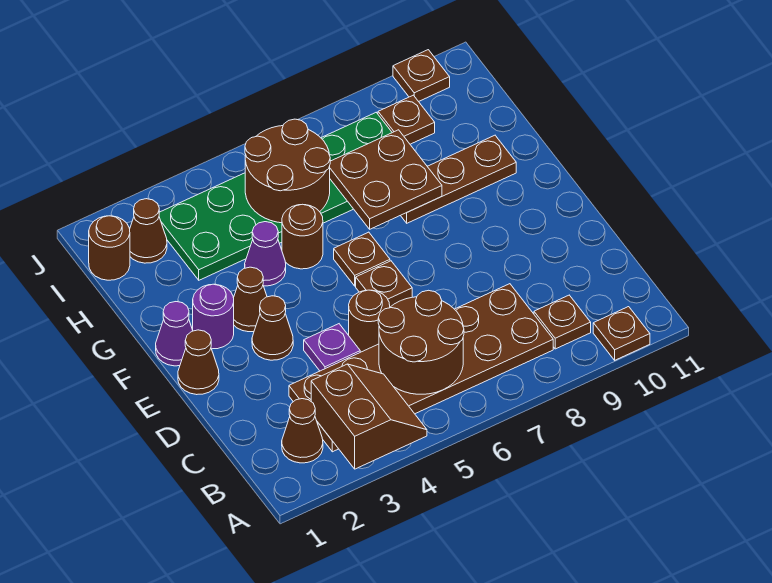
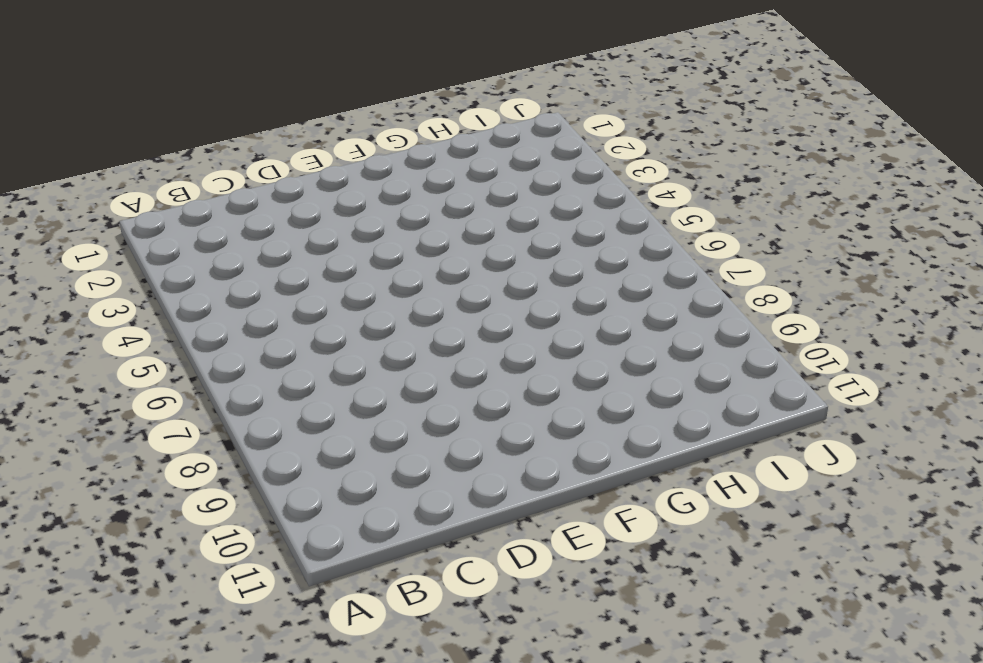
none -> brown plate A10 level 1
none -> brown cone B2 level 1
none -> brown plate B3:C8 level 1

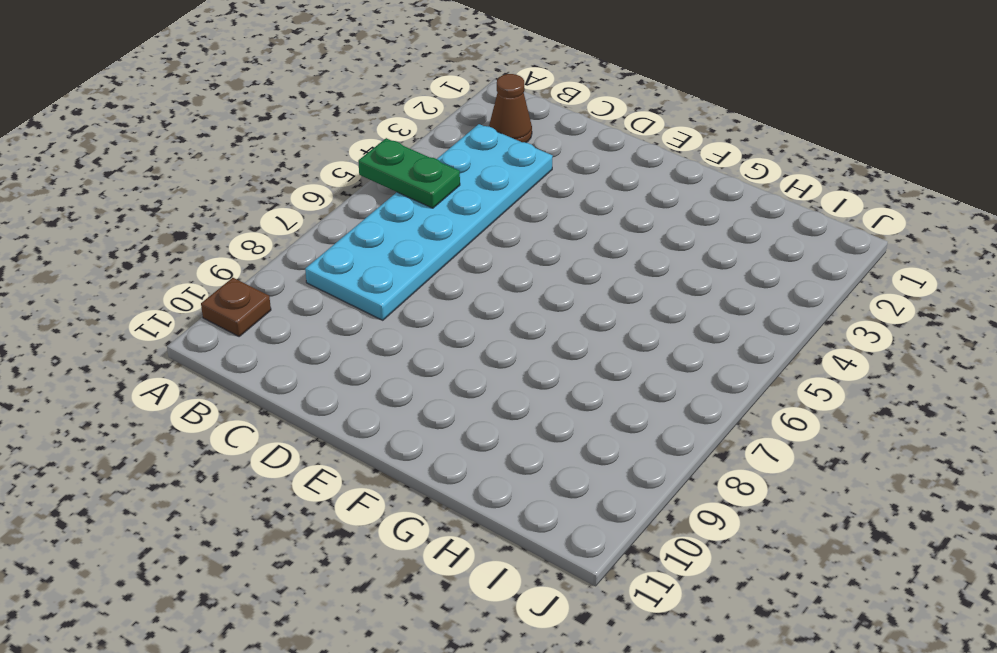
green plate A5:B5 level 2 -> brown round brick B5:C6 level 2
cyan plate B3:C8 level 1 -> brown plate B3:C8 level 1
none -> brown plate B9 level 1
none -> purple plate D4 level 1
none -> brown round brick D5 level 1

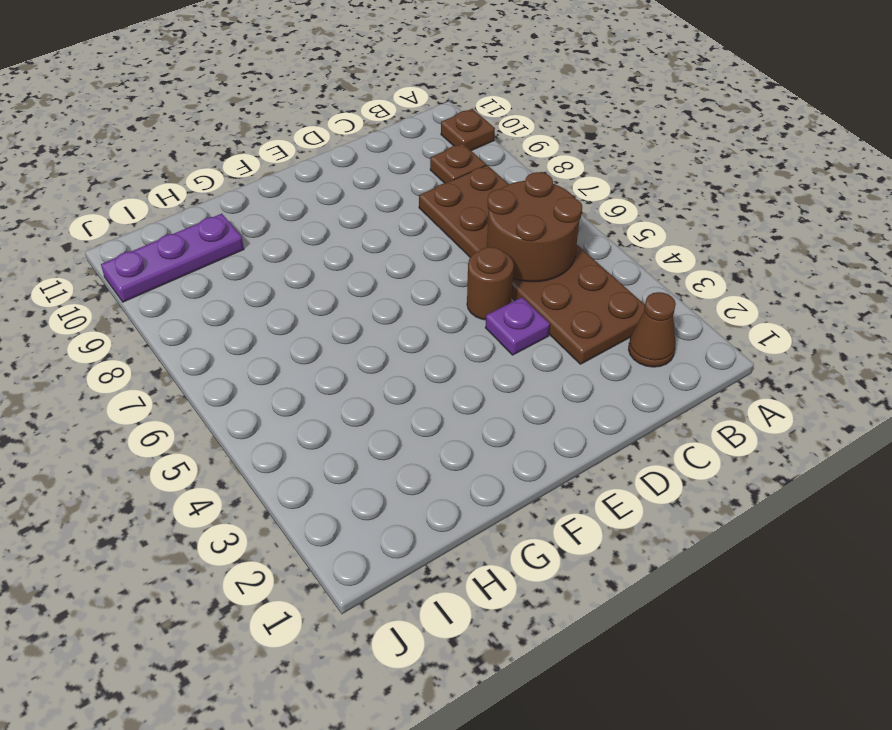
purple plate H10:J10 level 1 -> brown plate J10 level 1
none -> brown cone E1 level 1
none -> brown cone E3 level 1
none -> brown plate E6 level 1

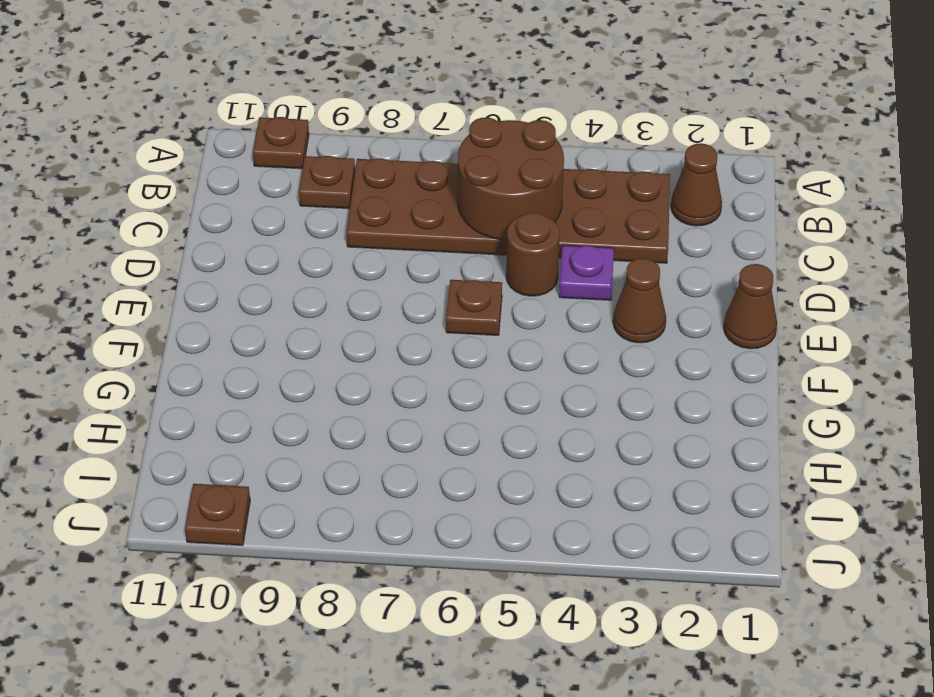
none -> purple cone F1 level 1
none -> purple round brick F2 level 1
none -> brown cone F3 level 1

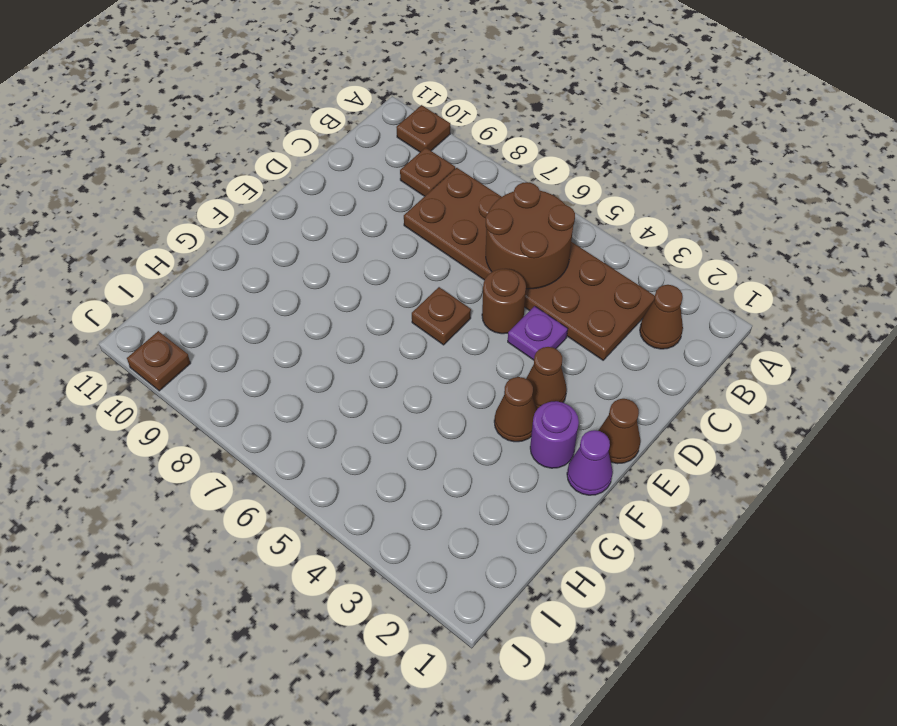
none -> brown plate F6 level 1
none -> purple cone G4 level 1
none -> brown round brick G5 level 1

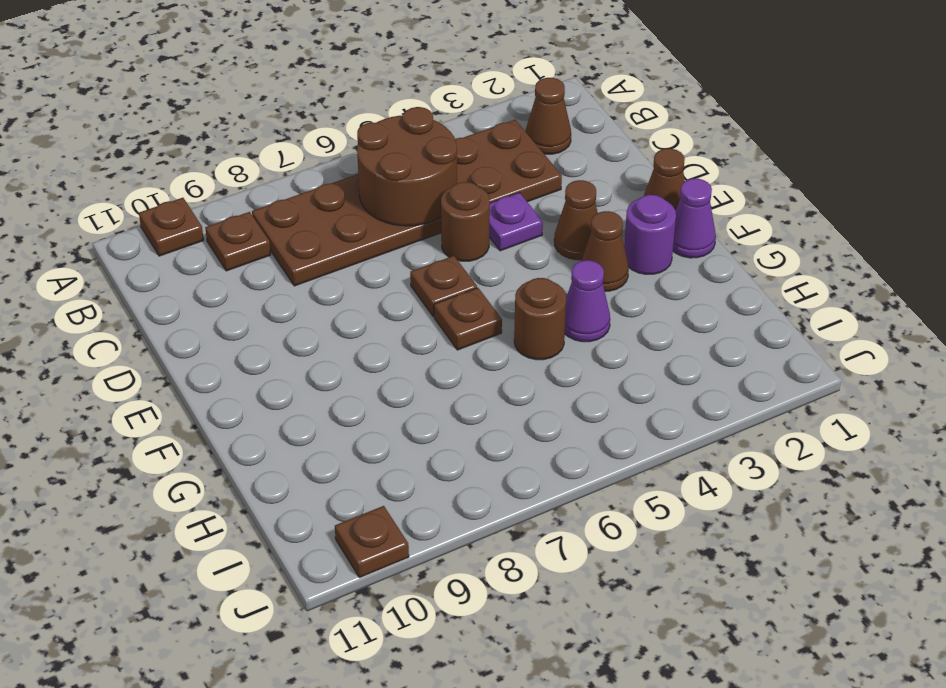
none -> brown plate G8:G10 level 1
none -> green plate H3:I8 level 1
none -> brown round brick I1 level 1

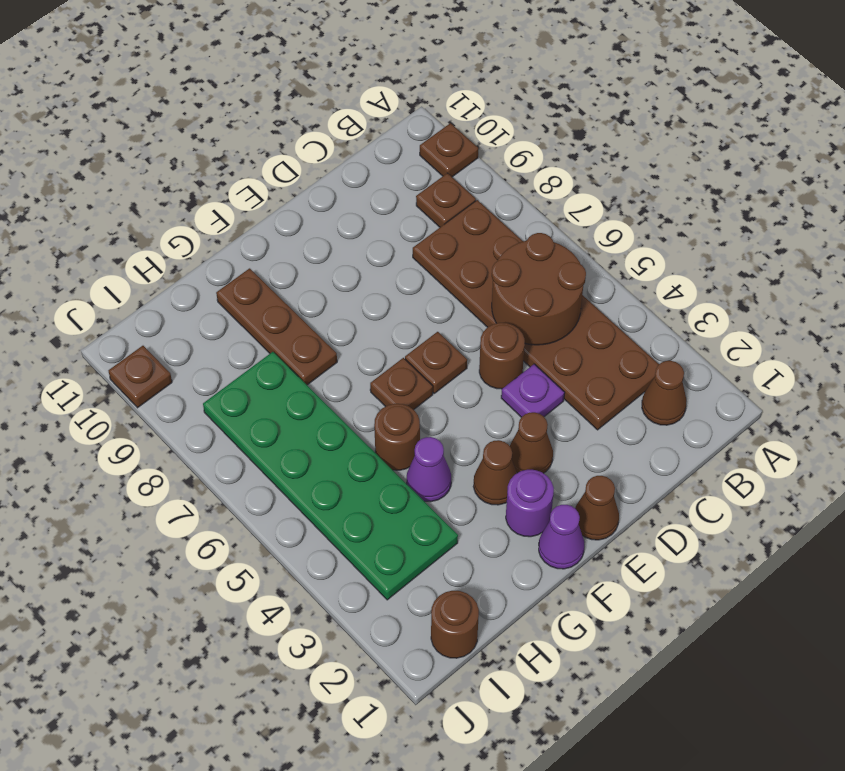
none -> brown cone I2 level 1
none -> brown plate I9 level 1
none -> brown slope A3:B4 level 2 top 3

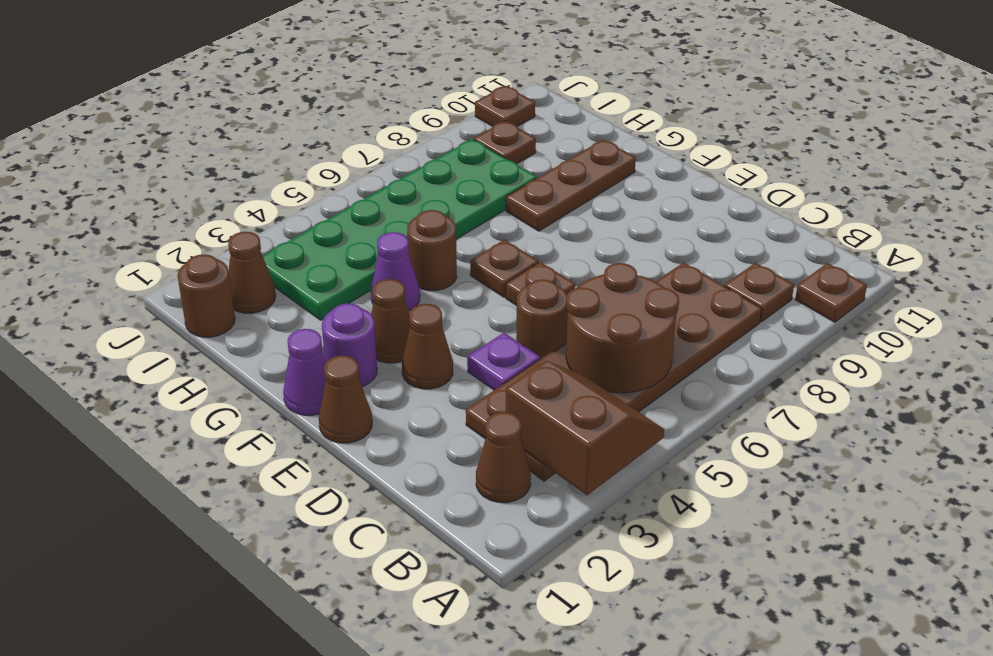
none -> brown plate G7:H8 level 2
none -> brown round brick H5:I6 level 2

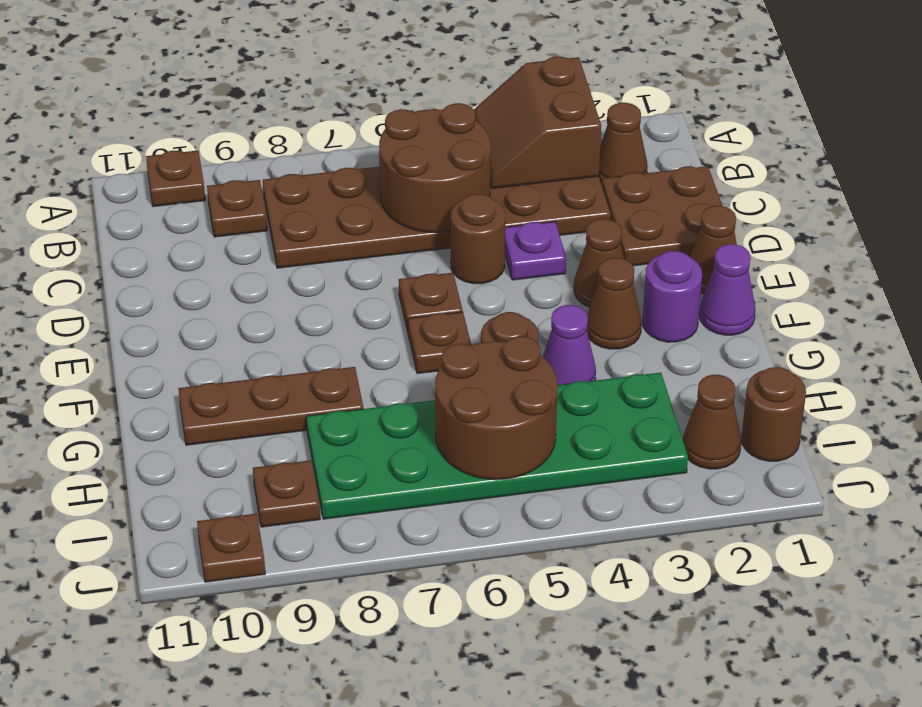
brown plate C1:D2 level 1 -> brown plate G7:H8 level 2

